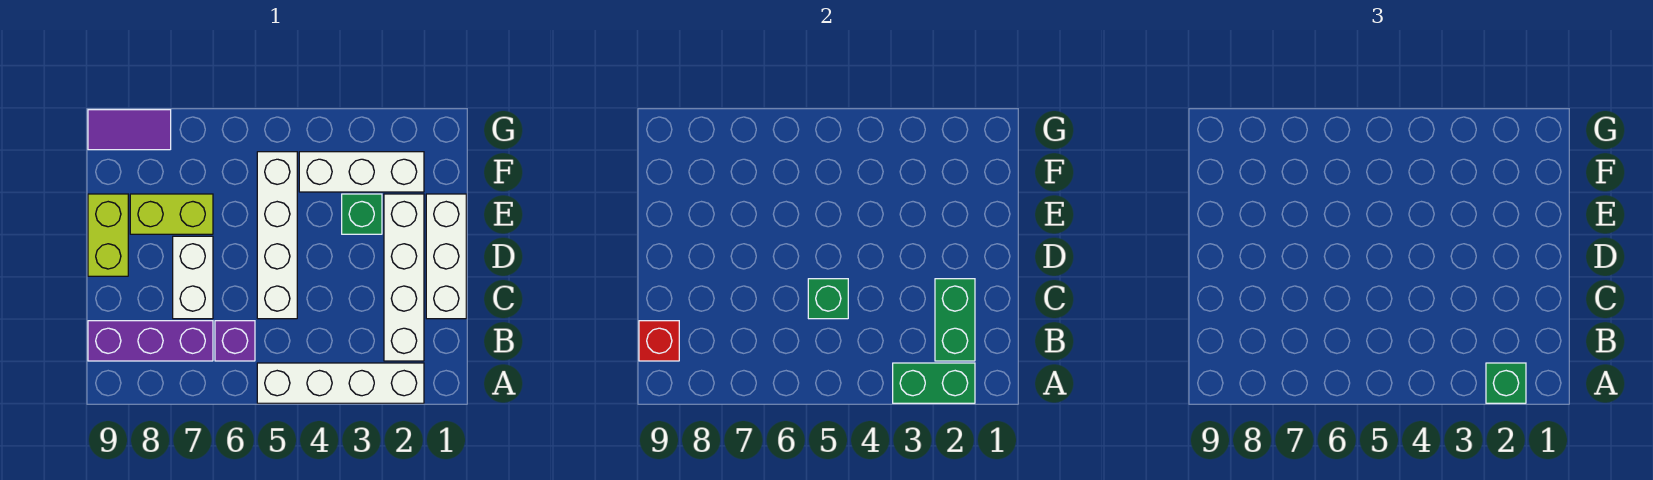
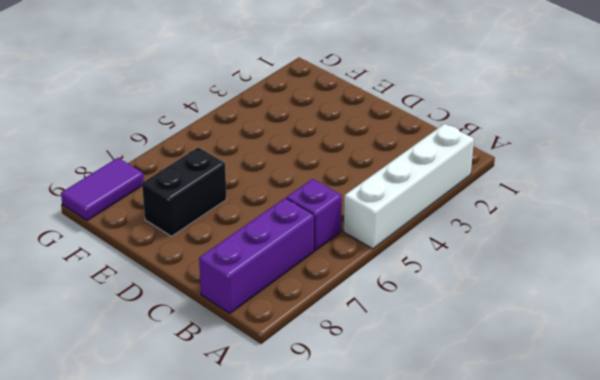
black brick E7:E8 level 1 -> lime brick E7:E8 level 1
none -> white brick B2:E2 level 1
none -> white brick C1:E1 level 1
none -> white brick C5:F5 level 1

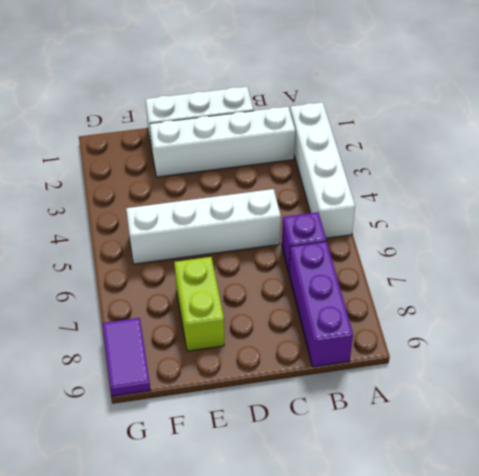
none -> white brick C7:D7 level 1
none -> lime brick D9:E9 level 1
none -> green brick E3 level 1

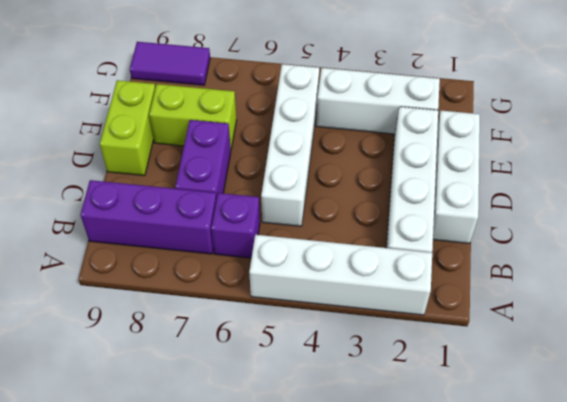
purple brick C7:D7 level 1 -> white brick C7:D7 level 1
none -> green brick E3 level 1
none -> green brick A2:A3 level 2
none -> green brick B2:C2 level 2

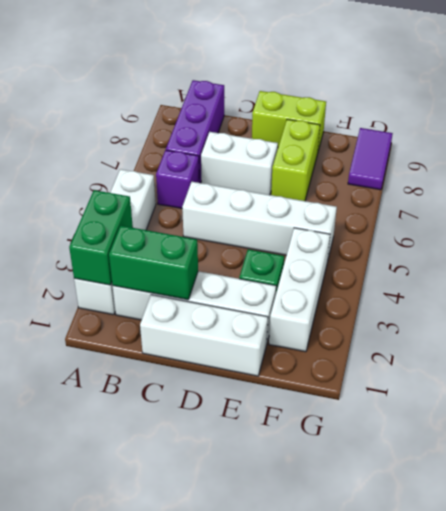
none -> red brick B9 level 2
none -> green brick C5 level 2
none -> green brick A2 level 3

